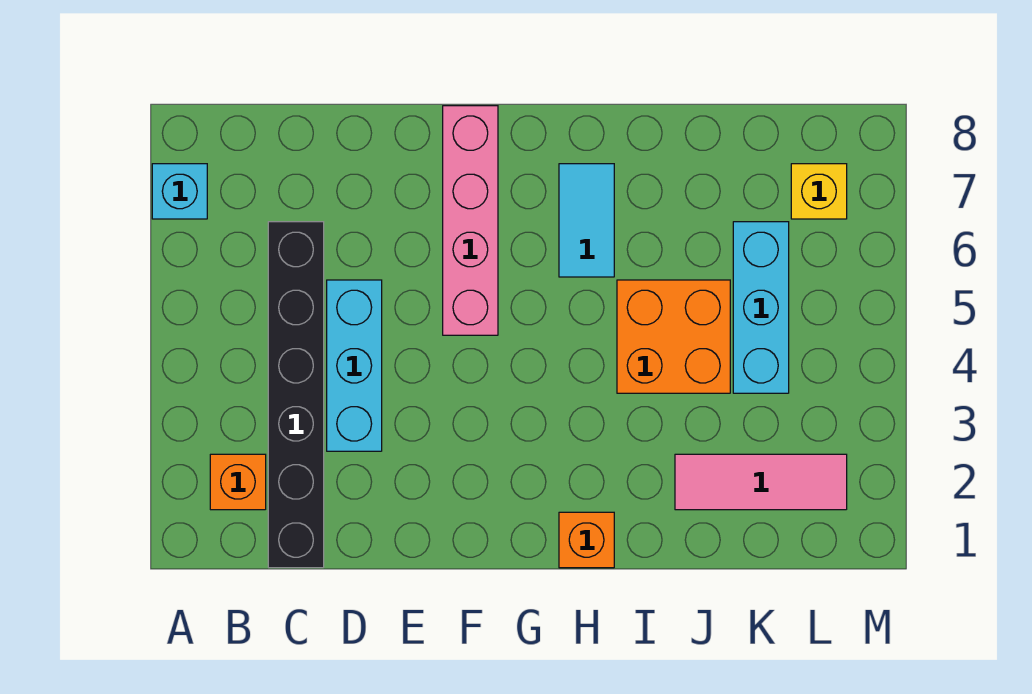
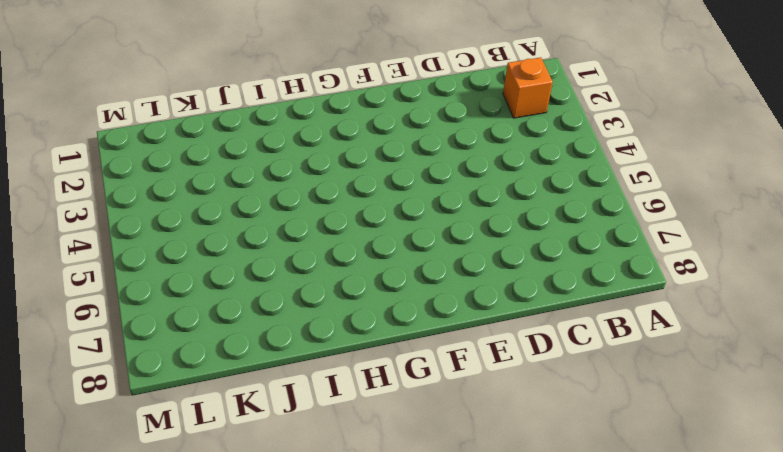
none -> cyan brick A7 level 1
none -> black brick C1:C6 level 1

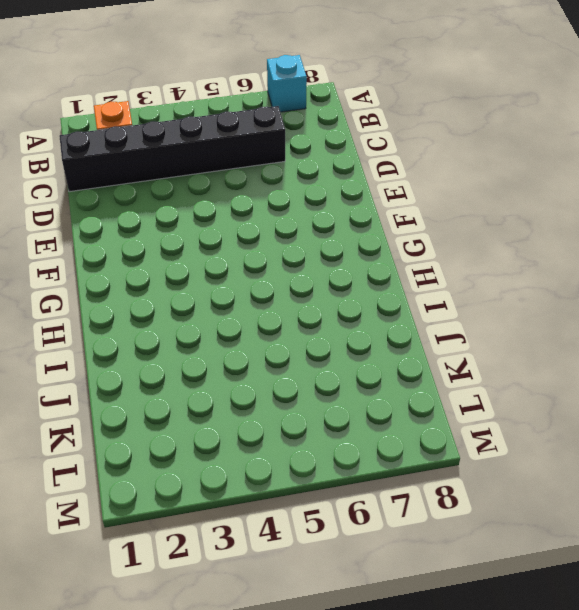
none -> cyan brick D3:D5 level 1
none -> pink brick F5:F8 level 1

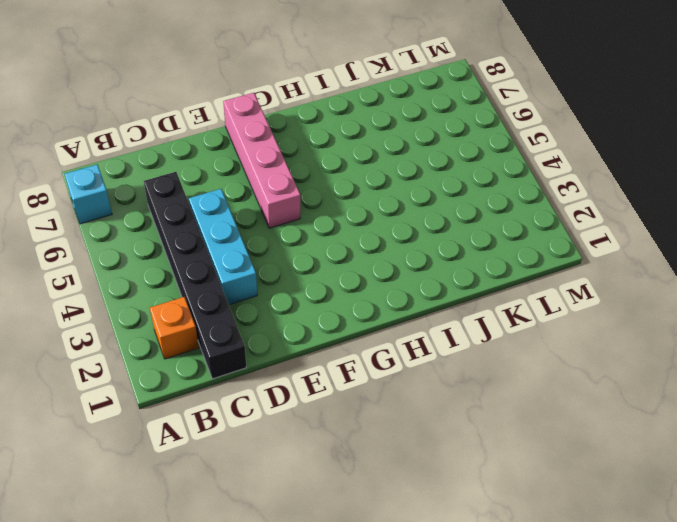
none -> orange brick H1 level 1
none -> cyan tile H6:H7 level 1

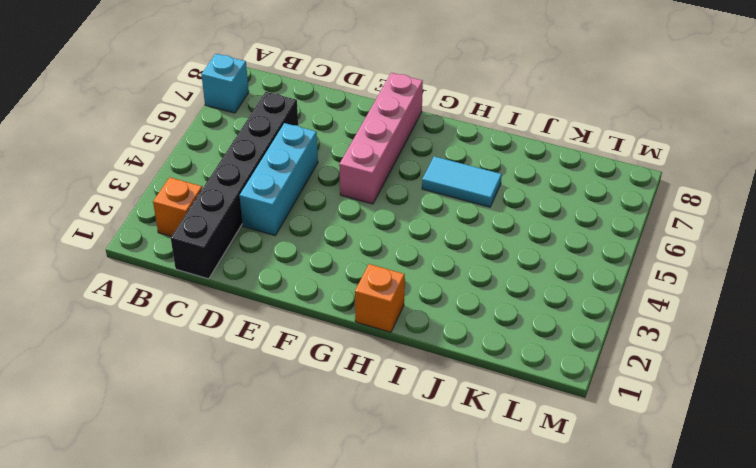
cyan tile H6:I6 level 1 -> cyan tile H6:H7 level 1
none -> orange brick I4:J5 level 1
none -> pink tile J2:L2 level 1

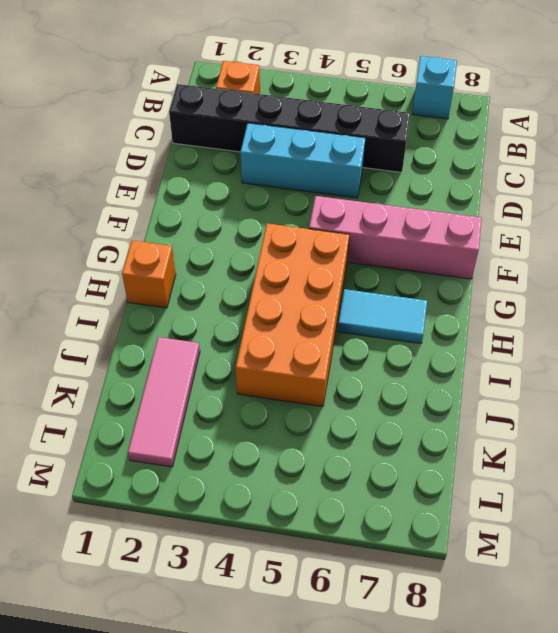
orange brick G4:J5 level 1 -> orange brick I4:J5 level 1
none -> cyan brick K4:K6 level 1
none -> yellow brick L7 level 1

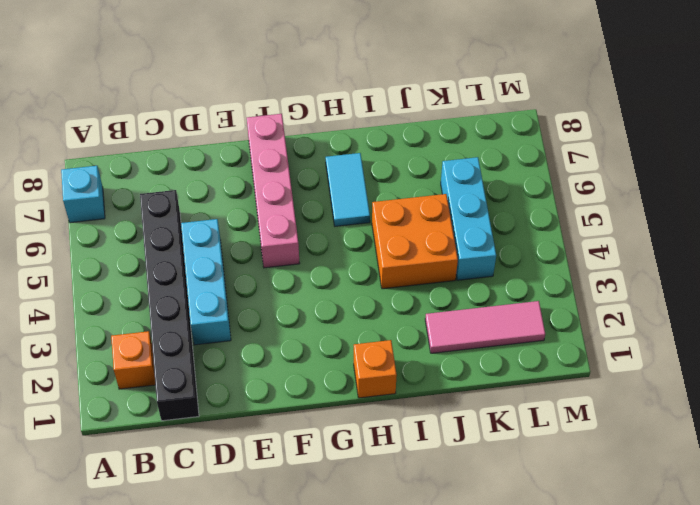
none -> yellow brick L7 level 1

